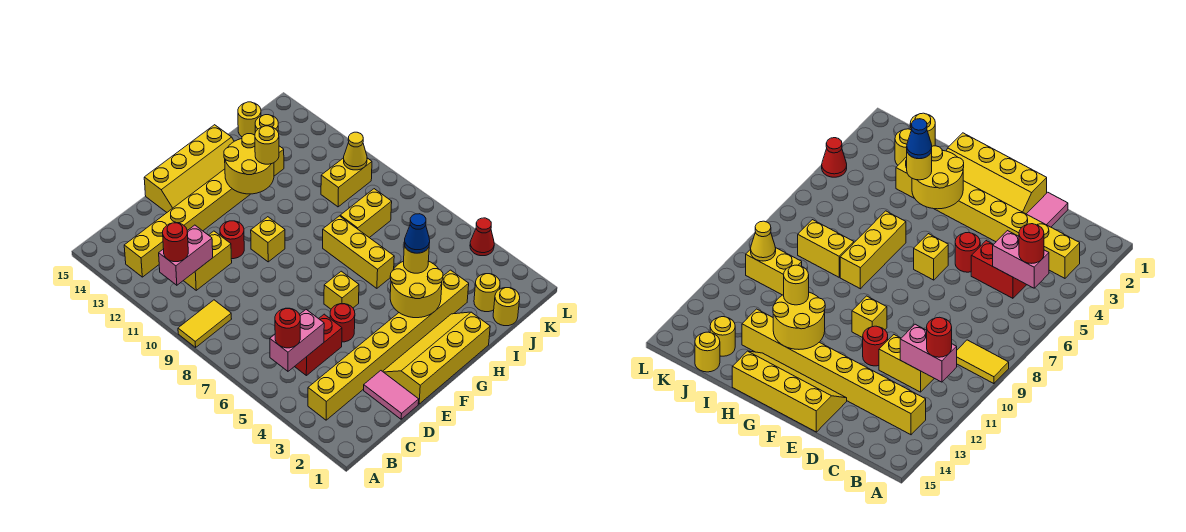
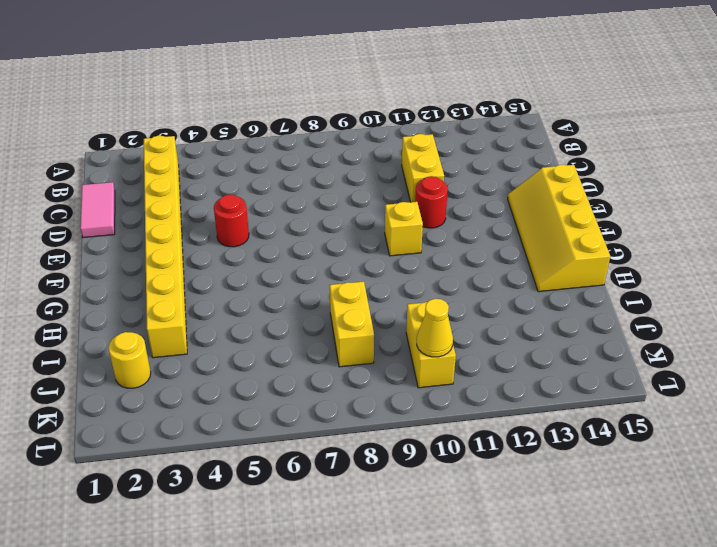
pink tile C1:D1 level 1 -> pink tile D1:D2 level 1
none -> yellow tile A9:B9 level 1
none -> yellow brick B13:I13 level 1
none -> red brick C5:D5 level 1
none -> yellow slope E1:H2 level 1 top 1

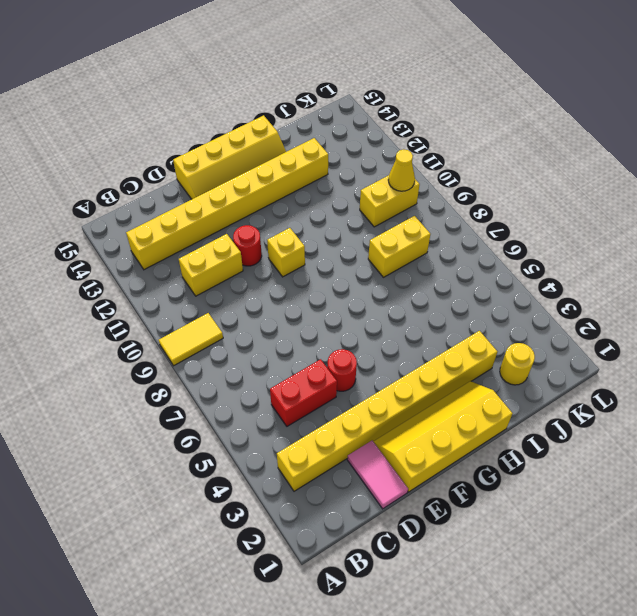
none -> yellow brick F6 level 1
none -> yellow brick H6:H8 level 1
none -> yellow round brick J1 level 1
none -> yellow round brick J14 level 1

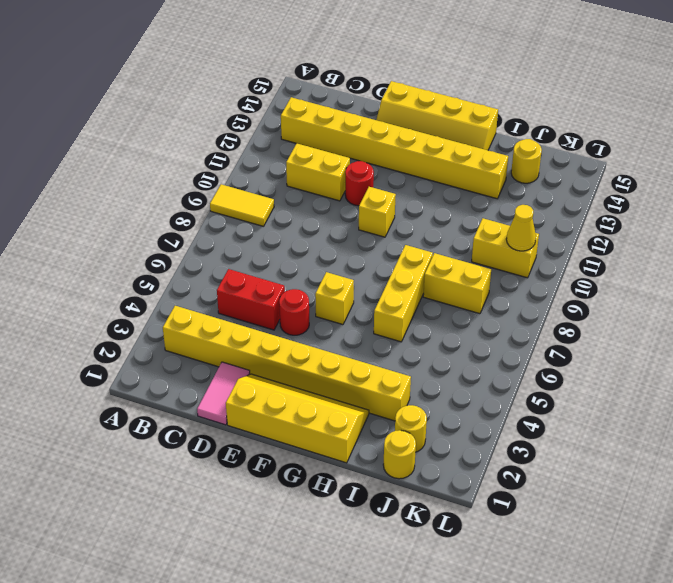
none -> yellow round brick J15 level 1
none -> red cone L4 level 1
none -> pink brick B5:C5 level 2
none -> pink brick B11:C11 level 2

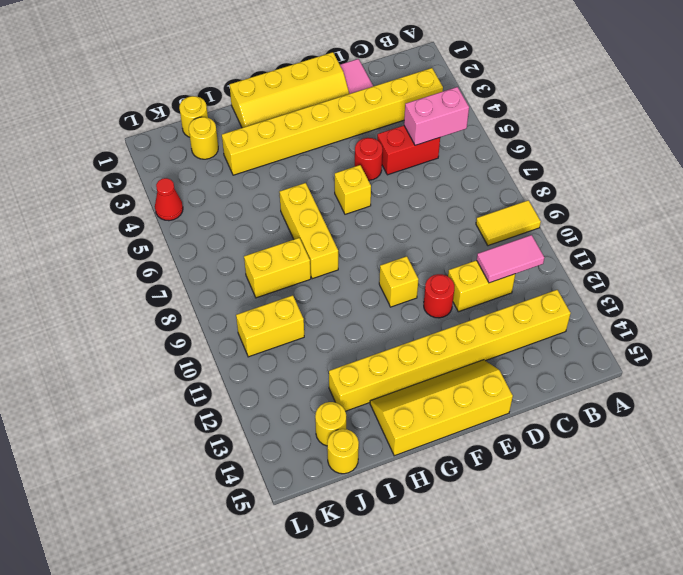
pink tile B11:C11 level 2 -> pink brick B11:C11 level 2
none -> yellow round brick G3:H4 level 2
none -> yellow round brick G12:H13 level 2
none -> yellow cone K10 level 2
none -> red round brick B5 level 3

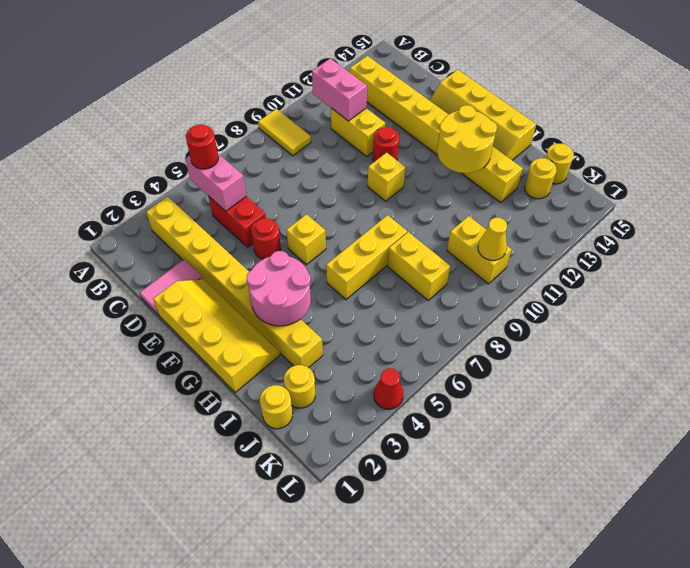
pink round brick G3:H4 level 2 -> yellow round brick G3:H4 level 2
none -> red round brick B11 level 3
none -> yellow round brick H4 level 3
none -> yellow round brick H12 level 3
none -> blue cone H4 level 4

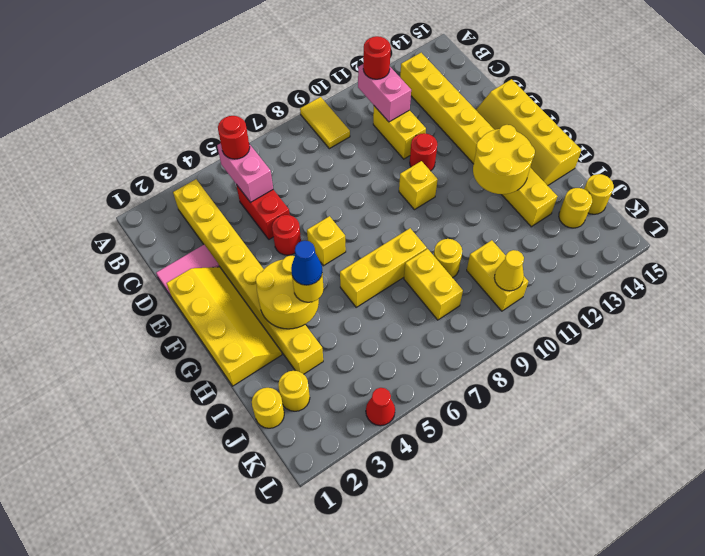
yellow round brick I9 level 1 -> yellow round brick H12 level 3

